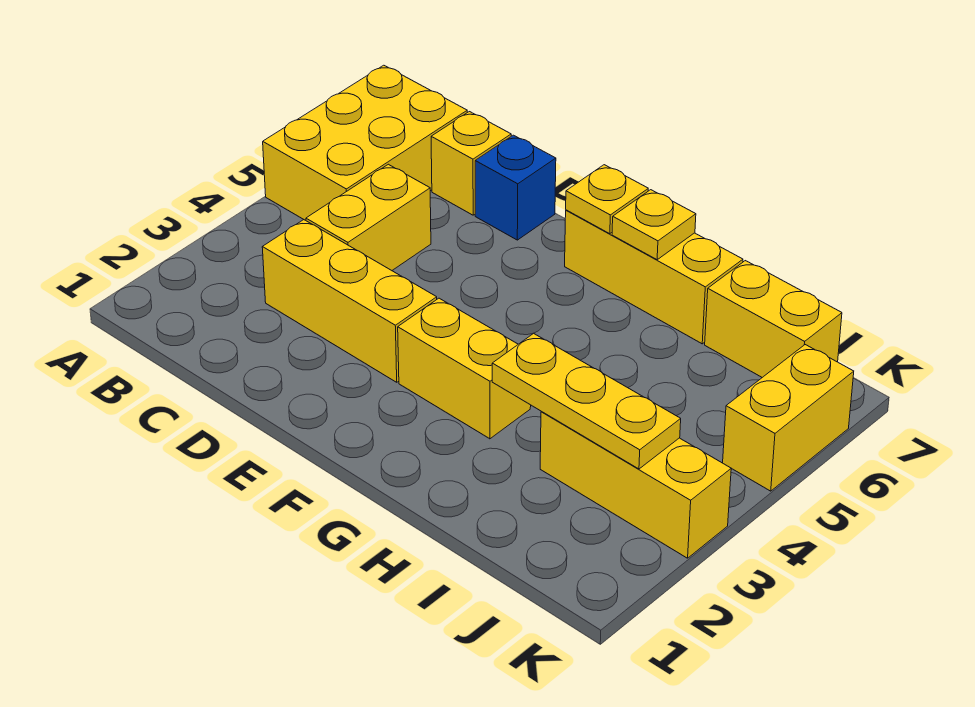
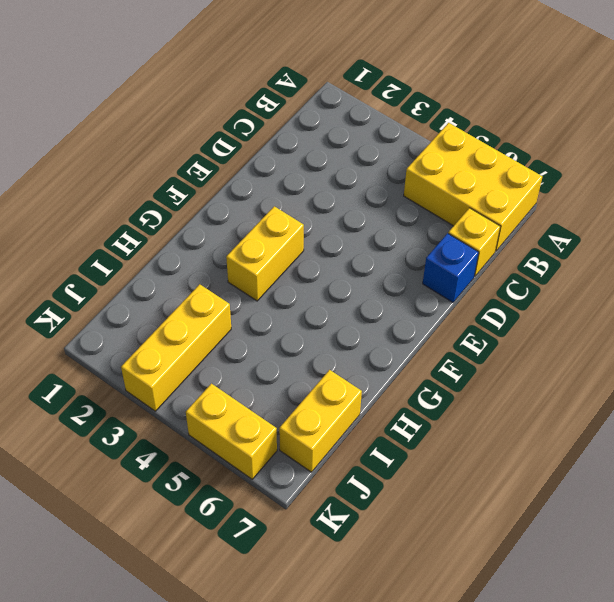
none -> yellow brick C3:E3 level 1
none -> yellow brick C4:C5 level 1
none -> yellow brick F7:H7 level 1

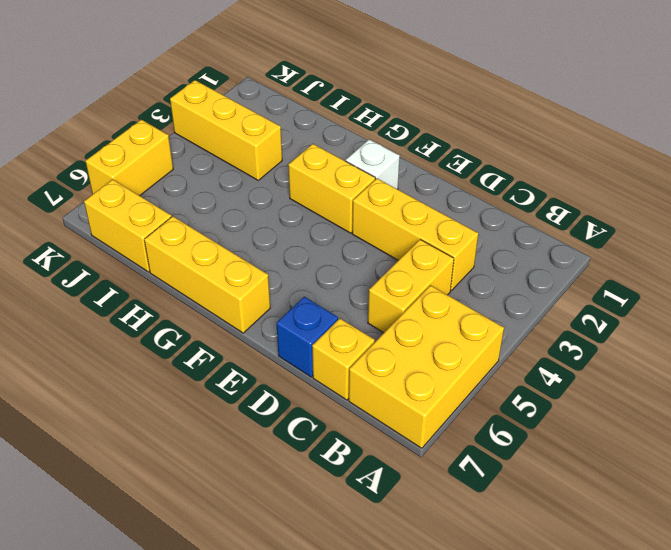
white brick F2 level 1 -> none
none -> yellow plate F7 level 2
none -> yellow plate G7 level 2
none -> yellow plate H3:J3 level 2

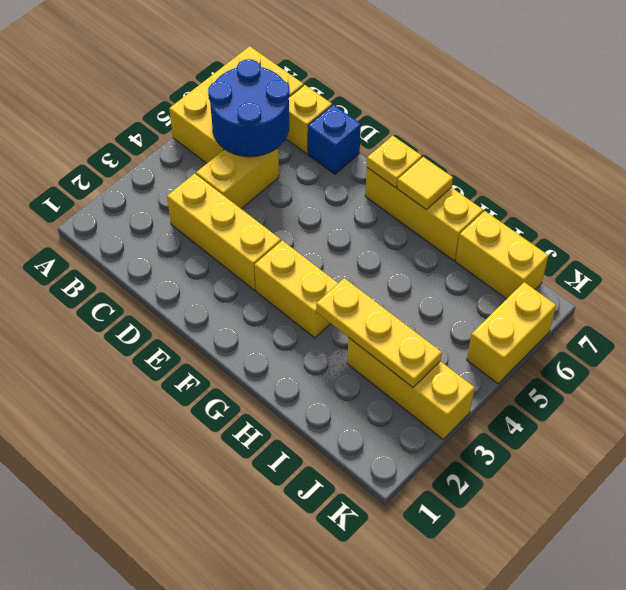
blue round brick B5:C6 level 2 -> none
yellow tile G7 level 2 -> yellow plate G7 level 2

